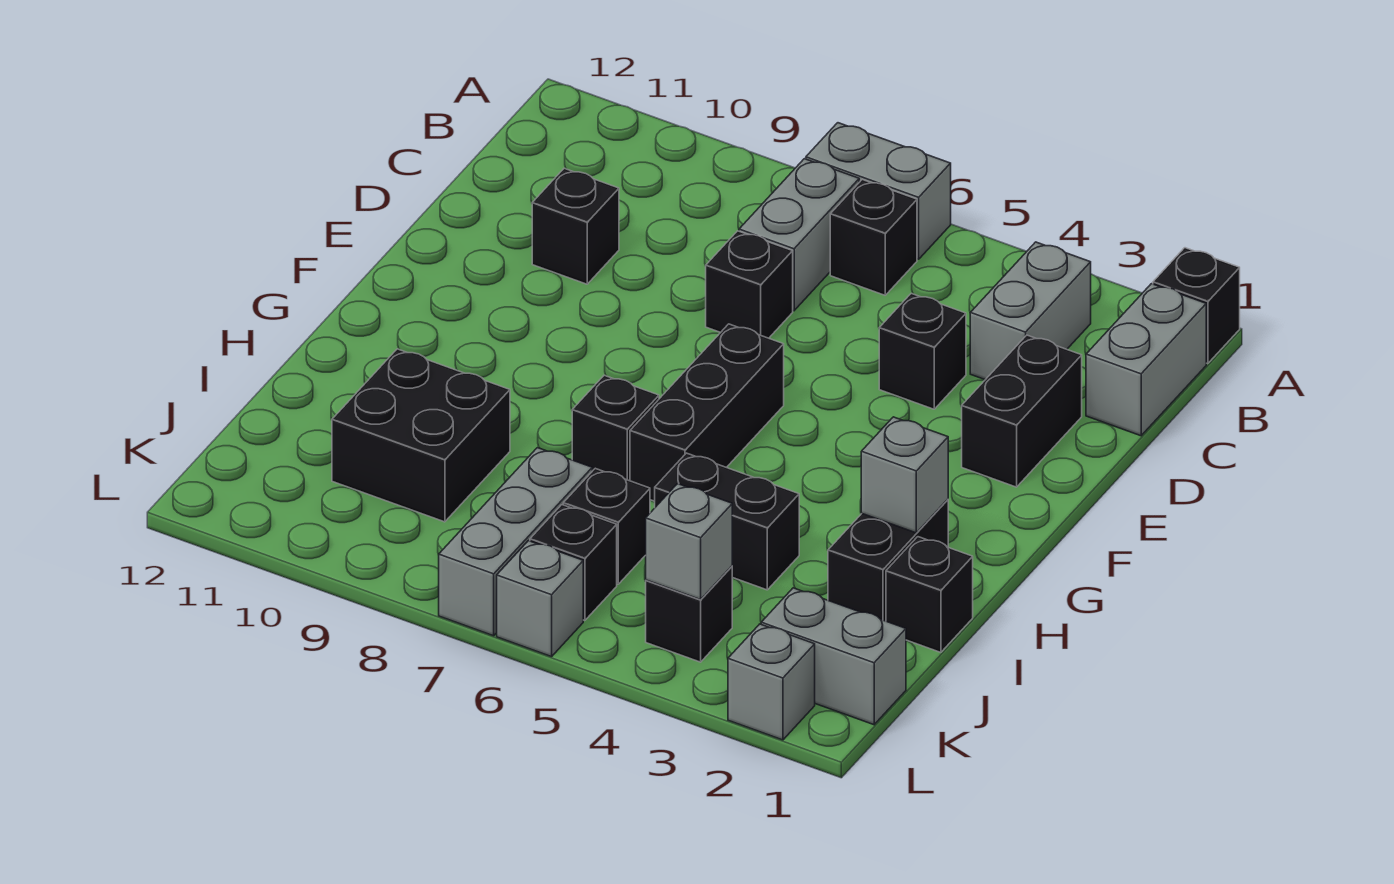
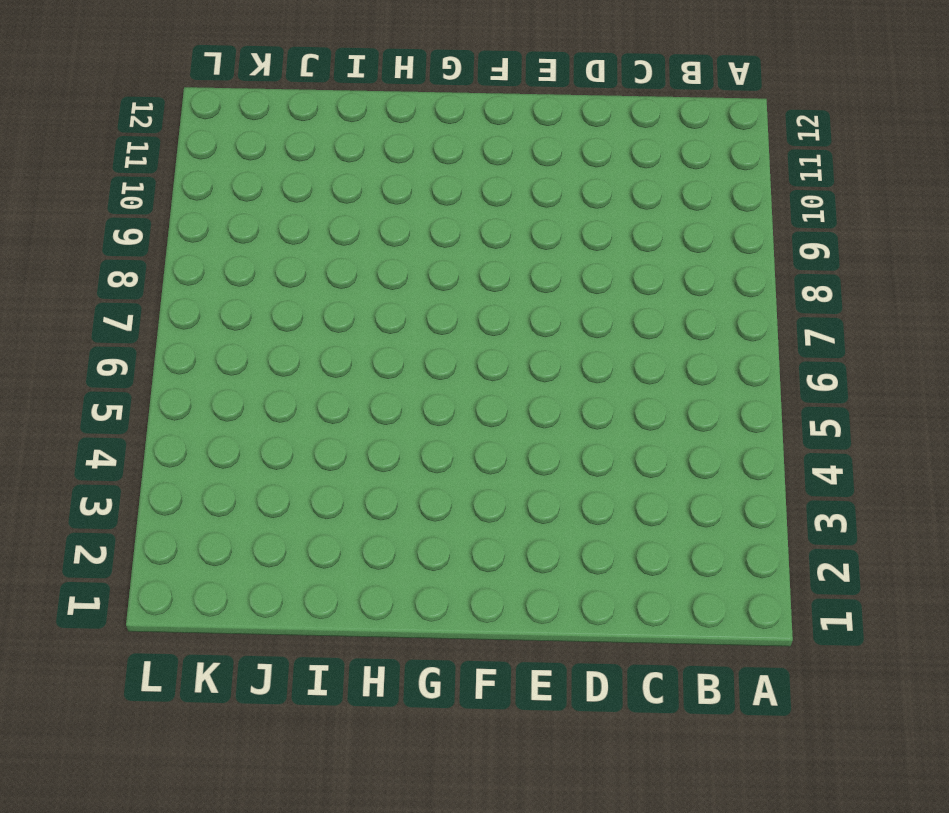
none -> black brick A1 level 1
none -> grey brick A6:A7 level 1
none -> grey brick B1:C1 level 1

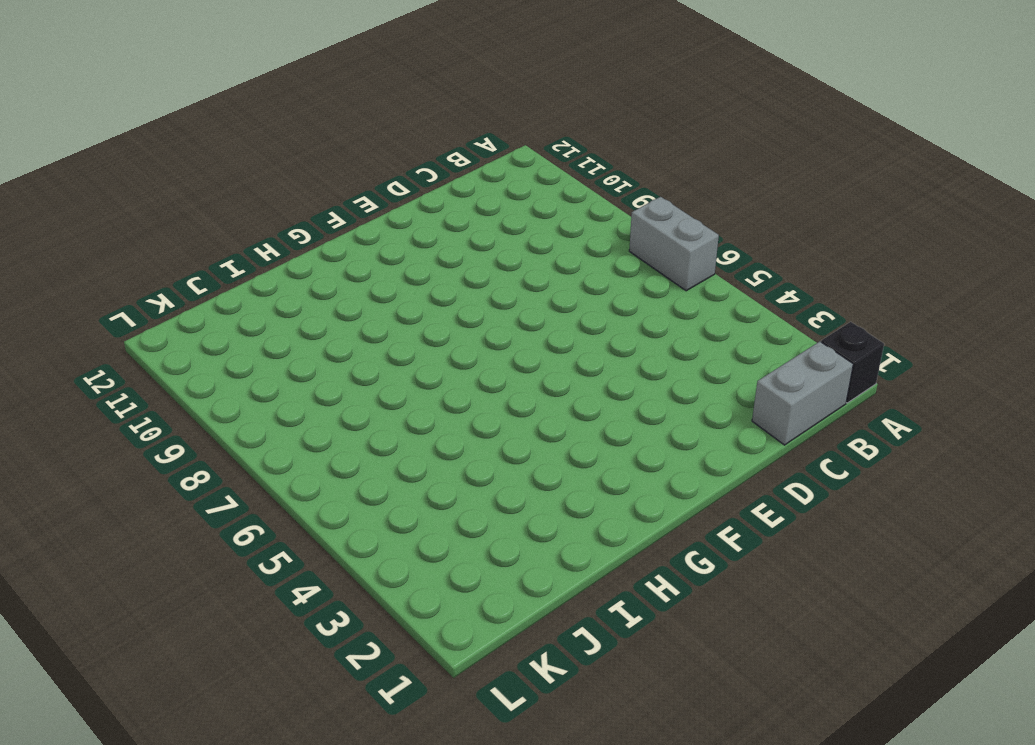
none -> grey brick B3:C3 level 1
none -> black brick B6 level 1
none -> grey brick B7:C7 level 1

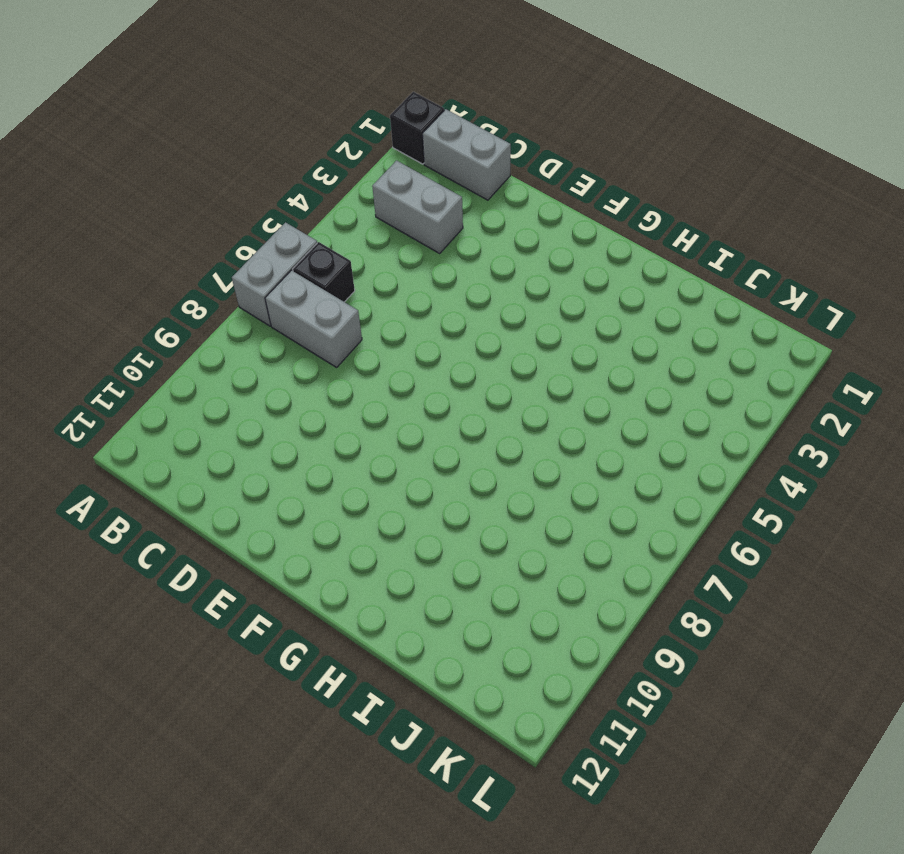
none -> black brick D2:E2 level 1
none -> black brick D4 level 1
none -> black brick D7 level 1

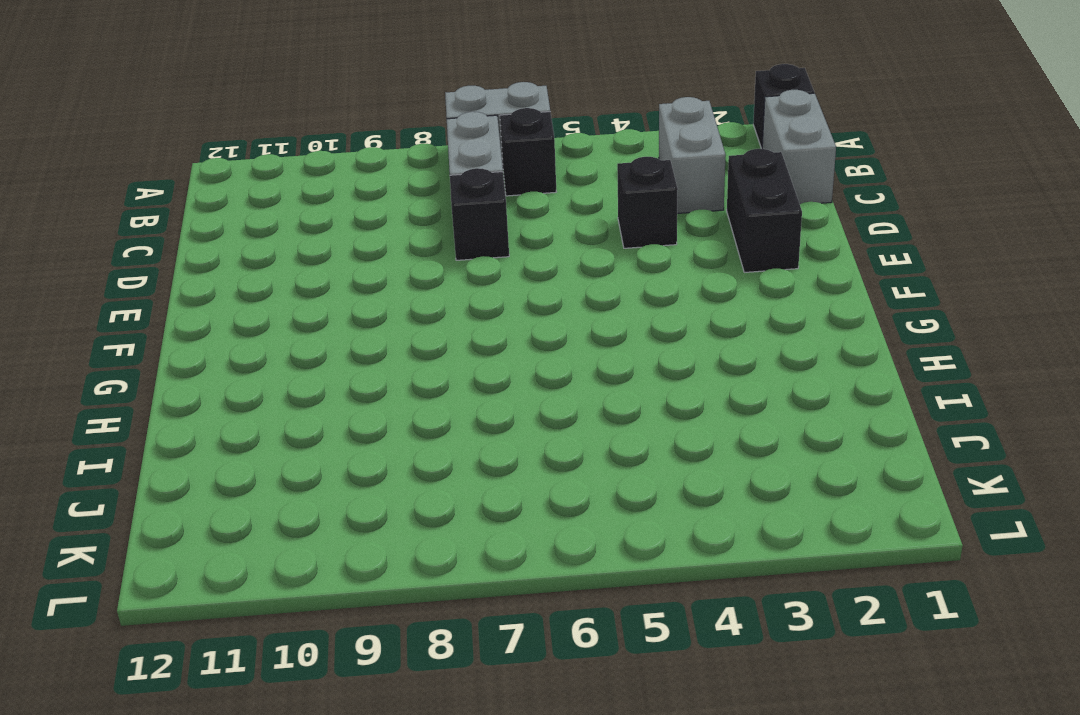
none -> black brick D10 level 1
none -> black brick F6:H6 level 1
none -> black brick H2:I2 level 1

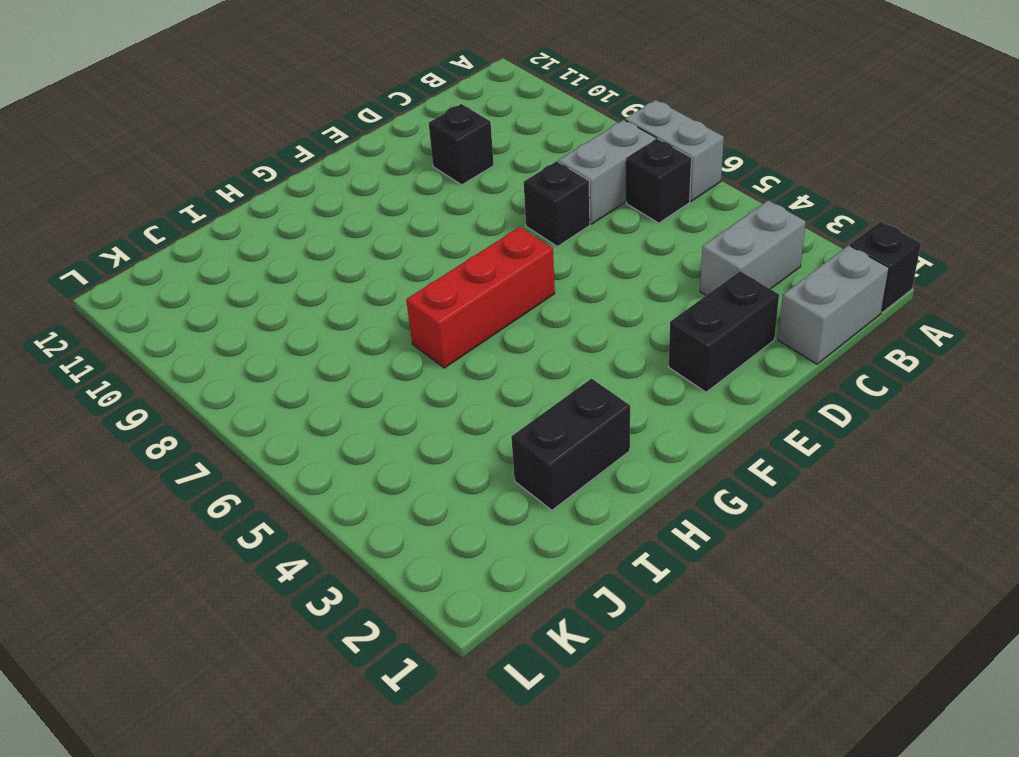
red brick F6:H6 level 1 -> black brick F6:H6 level 1
none -> black brick D4 level 1
none -> black brick H7 level 1
none -> black brick I1 level 1

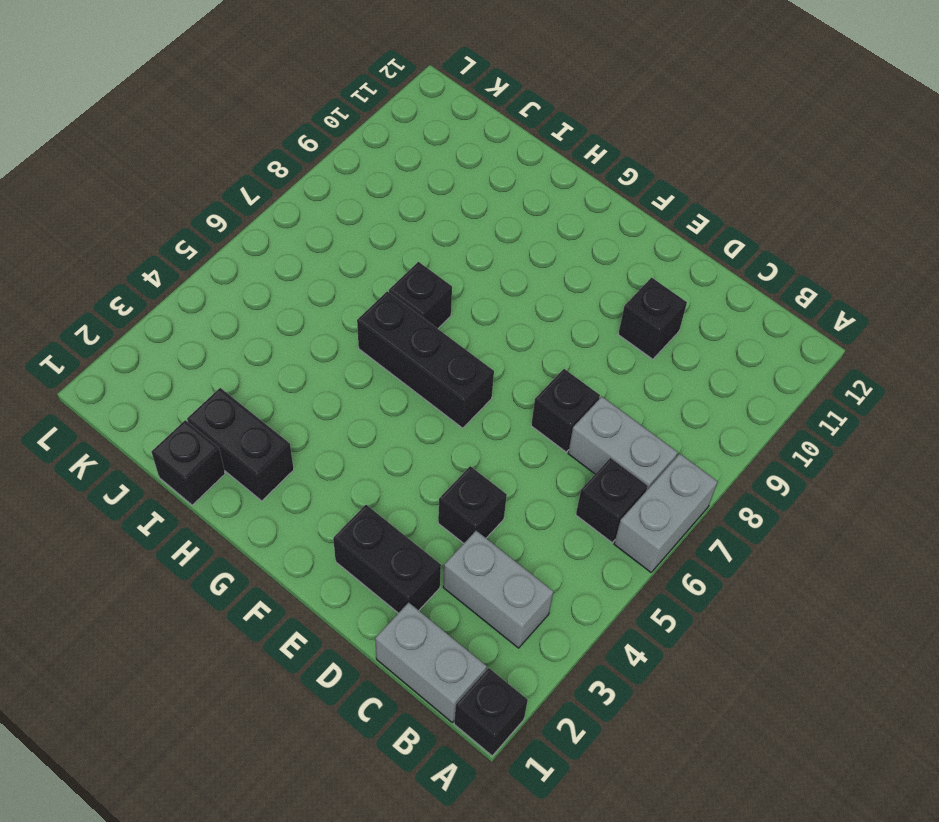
none -> black brick I4:I5 level 1
none -> black brick I9:J10 level 1
none -> black brick J6 level 1

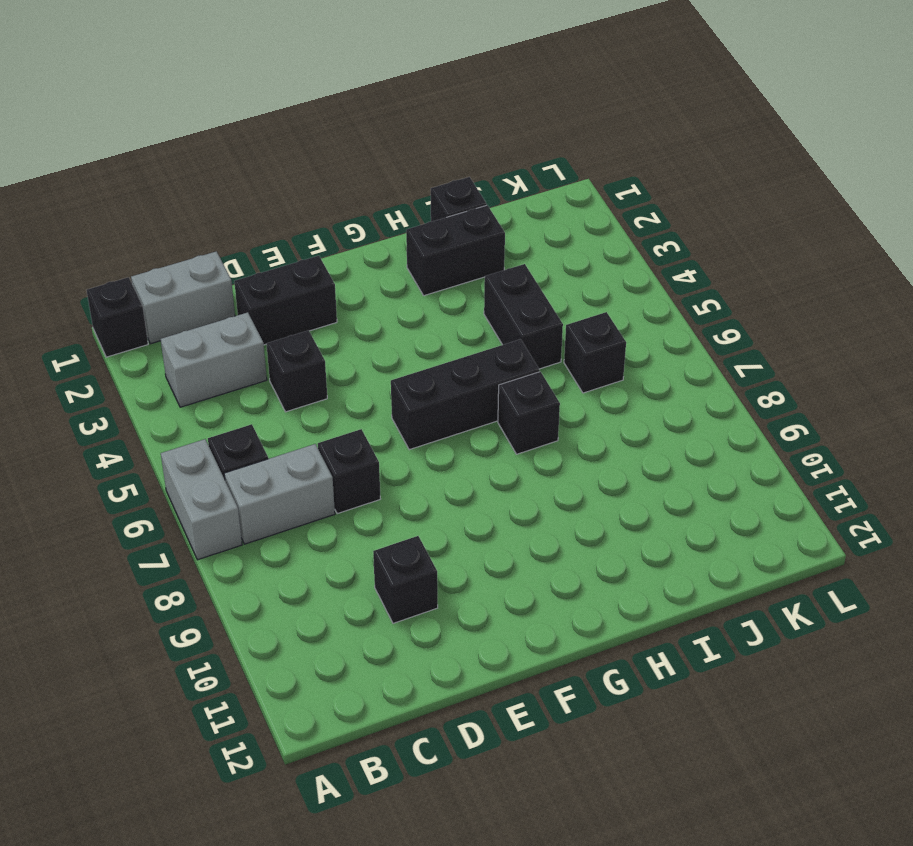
none -> black brick I9:J10 level 1
none -> grey brick J7:L7 level 1
none -> grey brick K1:K2 level 1

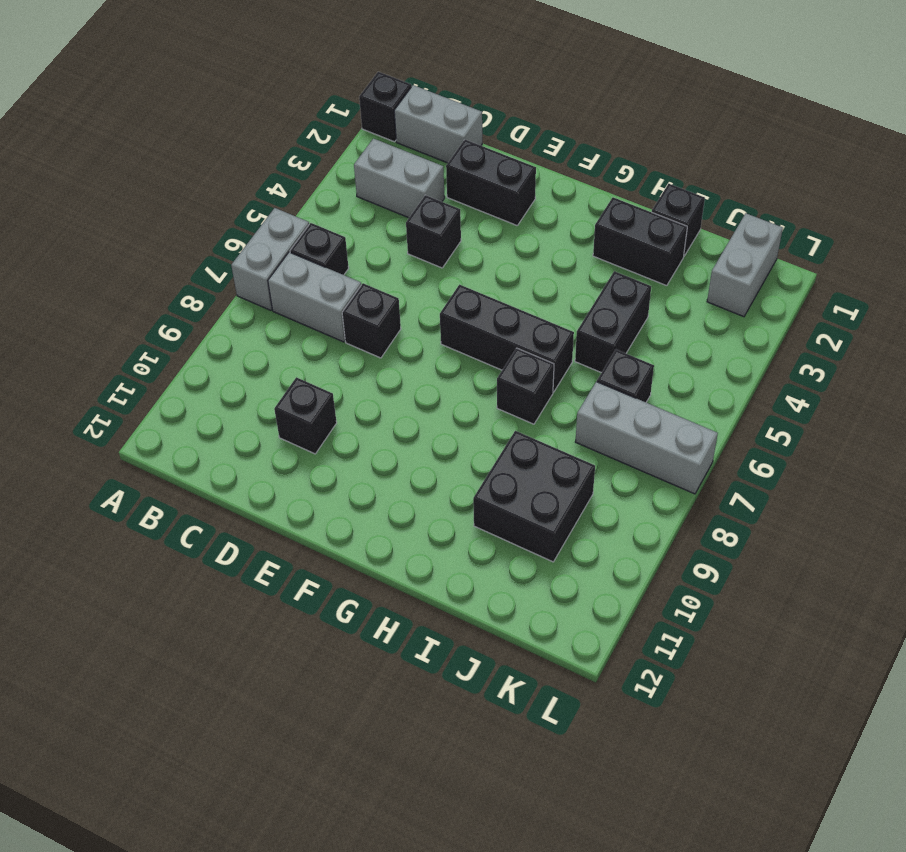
none -> black brick K4 level 1
none -> black brick K6 level 1
none -> grey brick L2 level 1

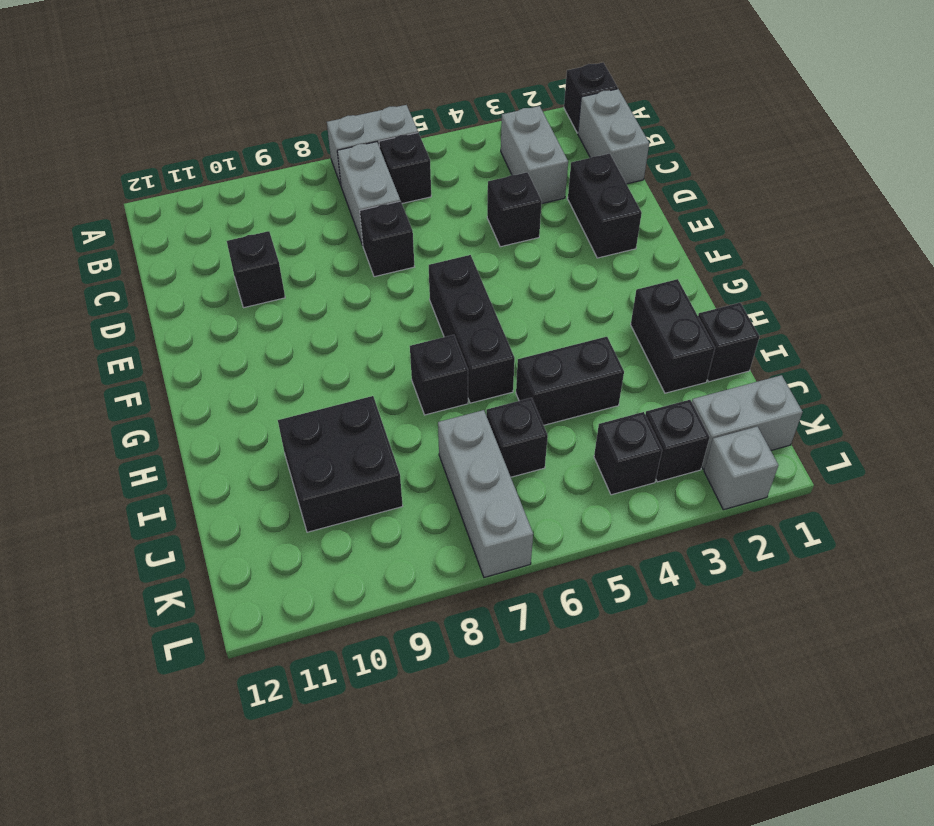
black brick K3 level 1 -> black brick K6 level 1
none -> grey brick L6 level 1
none -> grey brick H2 level 2
none -> grey brick K4 level 2

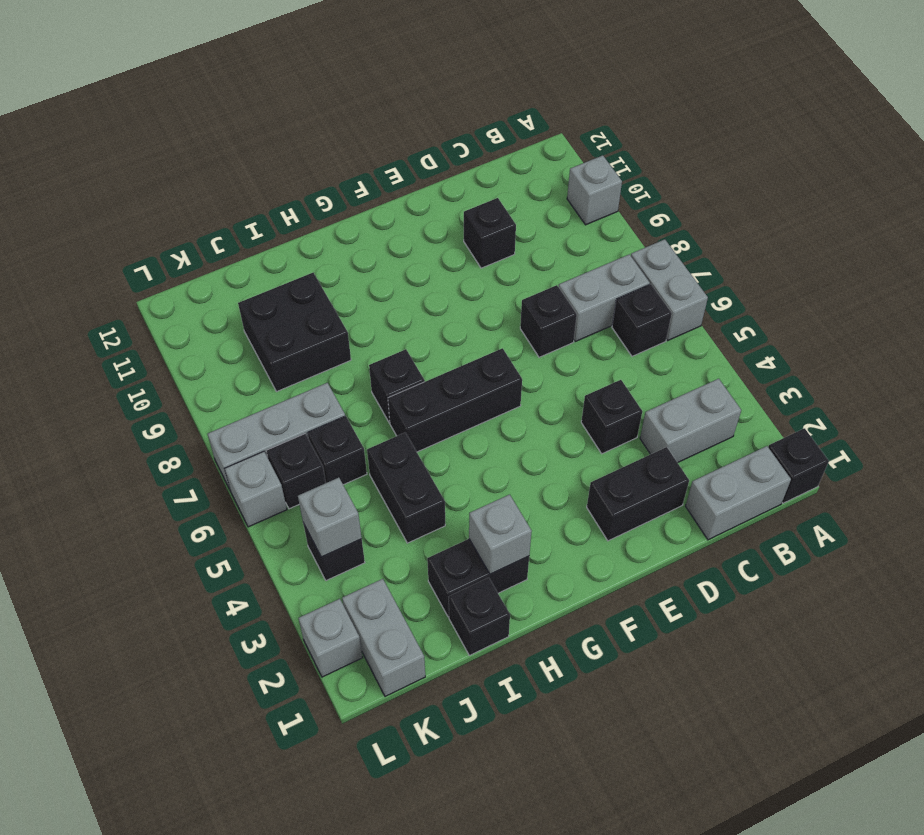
grey brick A10 level 1 -> none

